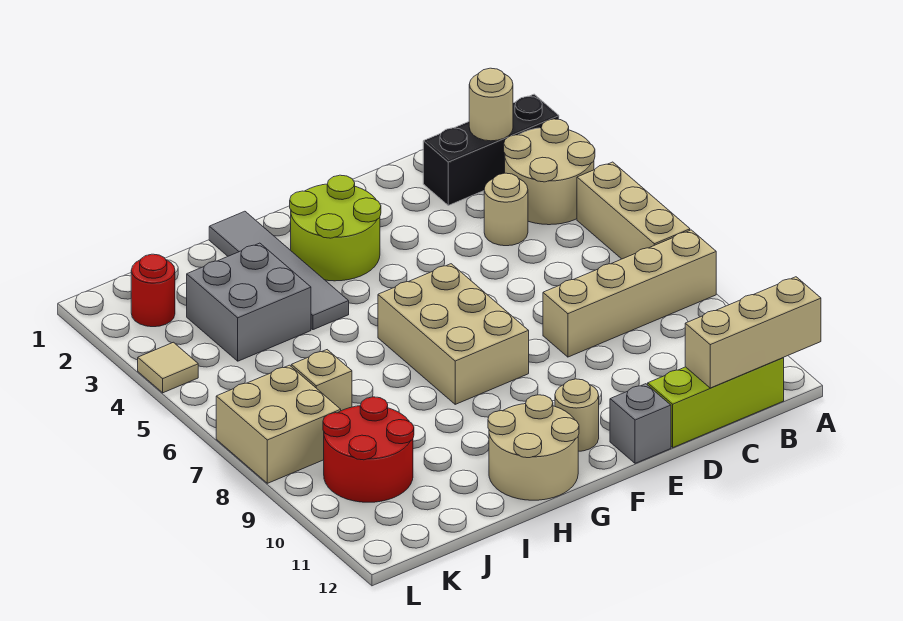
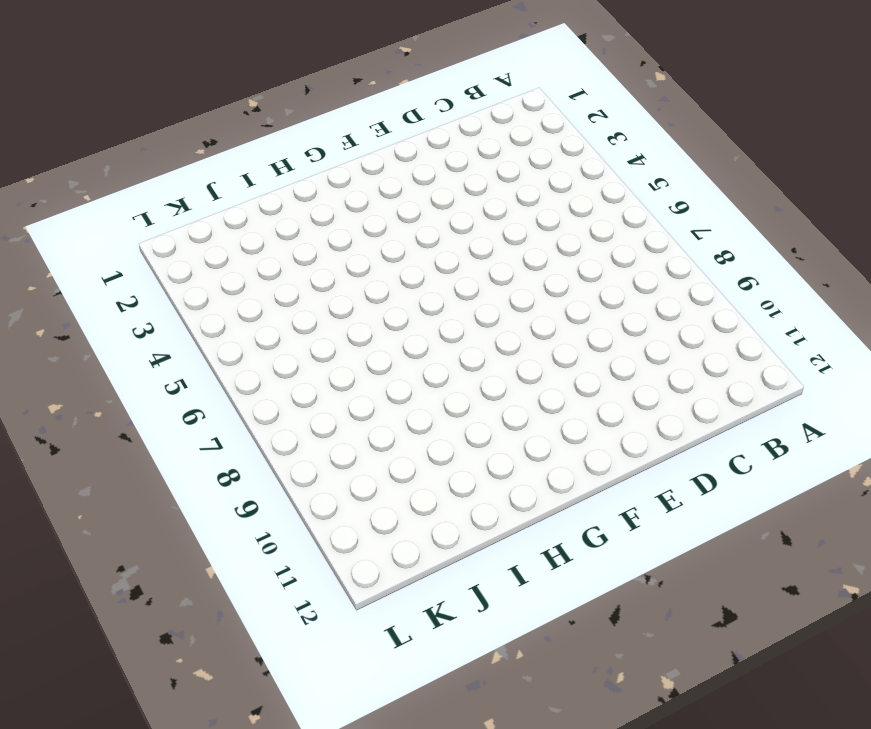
none -> black brick A2:C2 level 1
none -> tan round brick A3:B4 level 1
none -> tan brick A5:A7 level 1

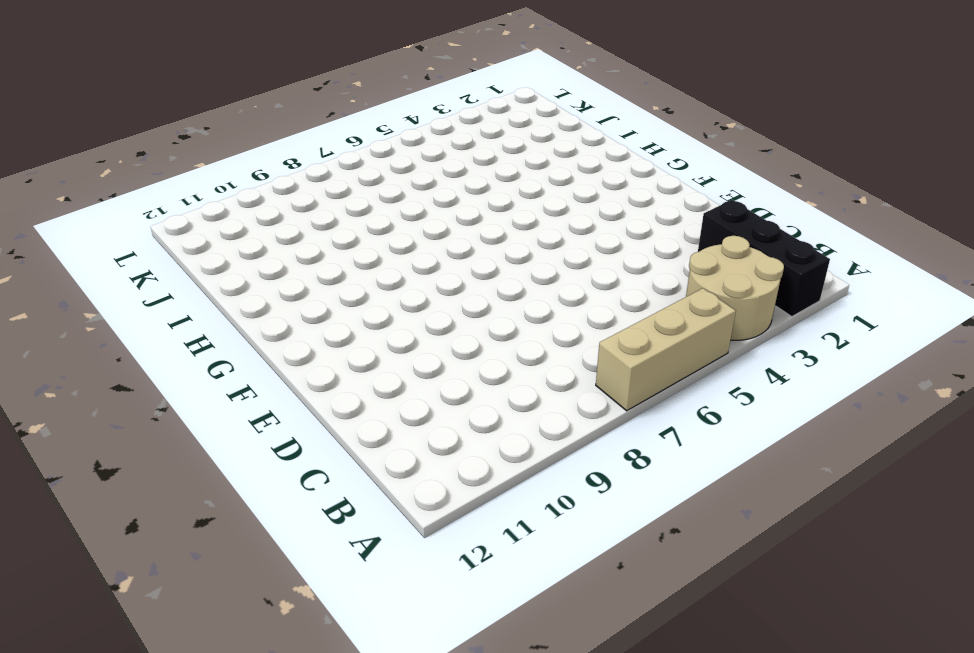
none -> tan brick A8:D8 level 1
none -> lime brick B12:D12 level 1
none -> tan round brick C4 level 1

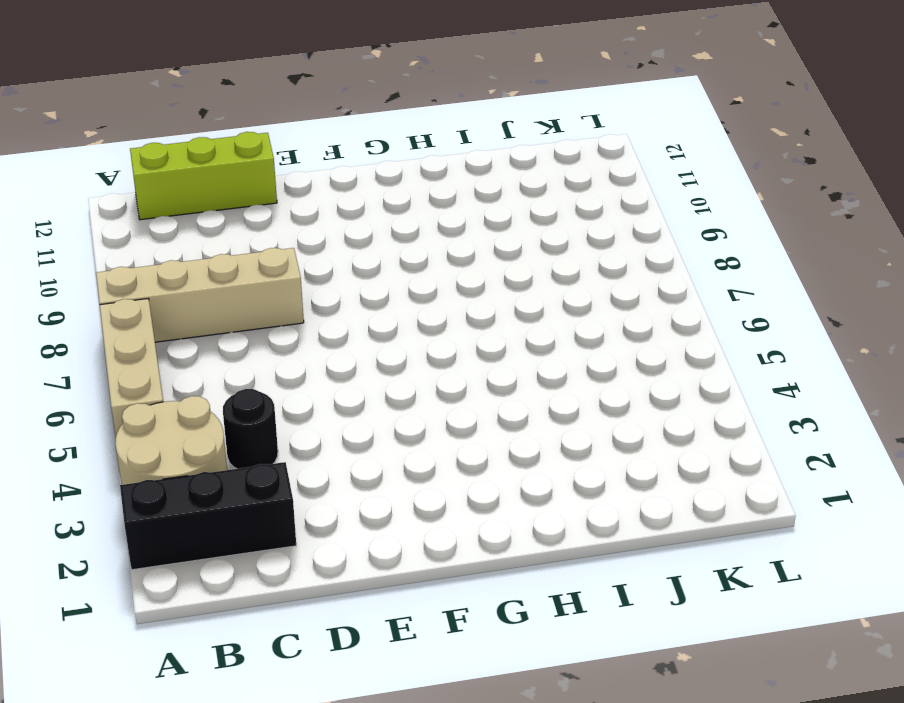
black round brick C4 level 1 -> tan round brick C4 level 1
none -> grey brick E12 level 1
none -> lime round brick F2:G3 level 1
none -> tan brick F6:G8 level 1

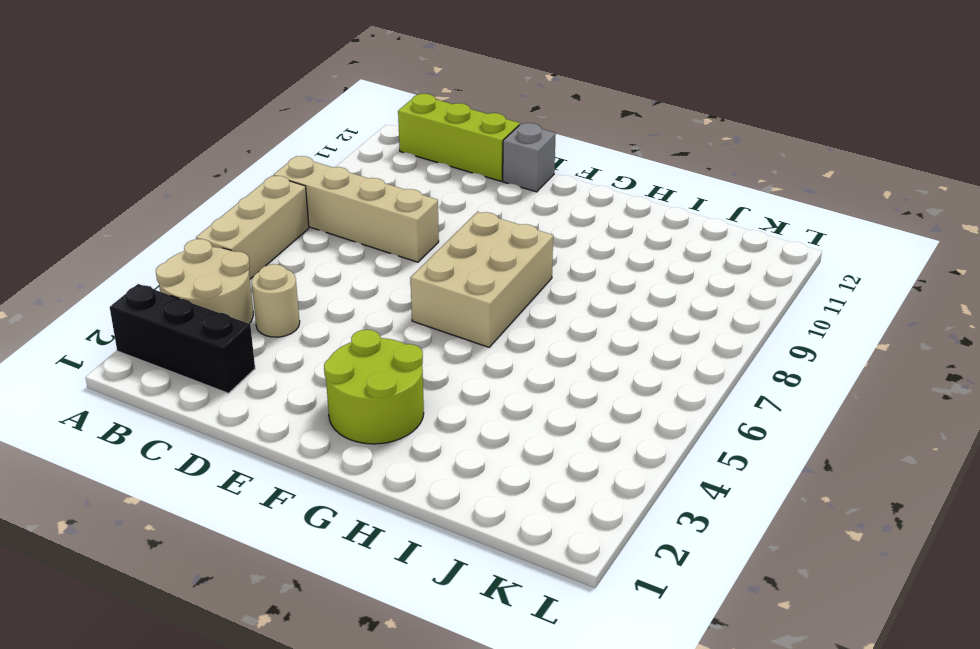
none -> tan round brick F11 level 1
none -> tan round brick G11:H12 level 1
none -> grey tile H1:H4 level 1

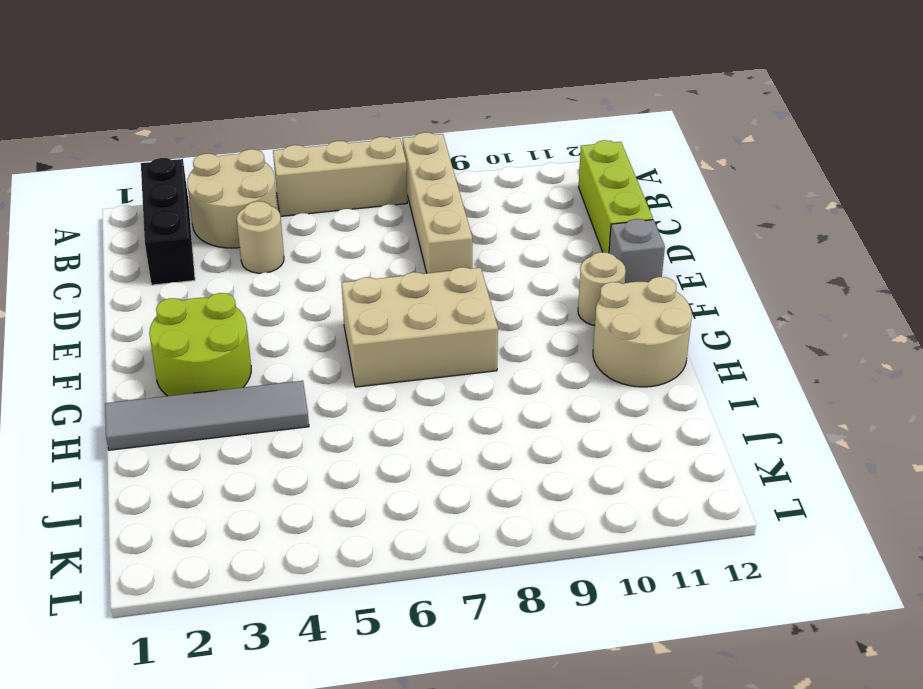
none -> grey brick I3:J4 level 1
none -> tan brick J7 level 1
none -> red round brick J9:K10 level 1

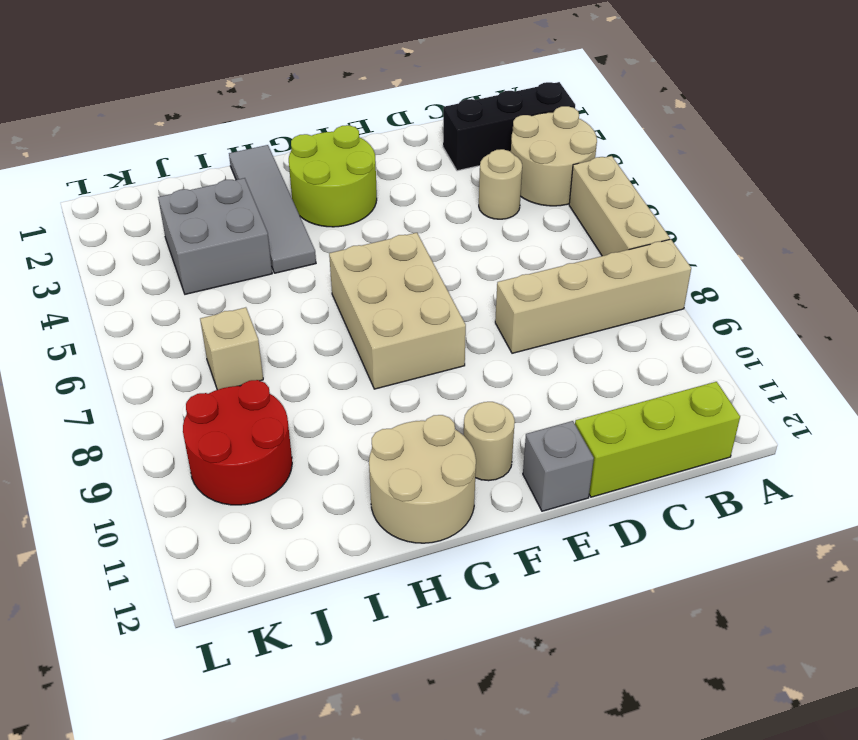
none -> red round brick K2 level 1
none -> tan brick K7:L8 level 1
none -> tan tile L4 level 1

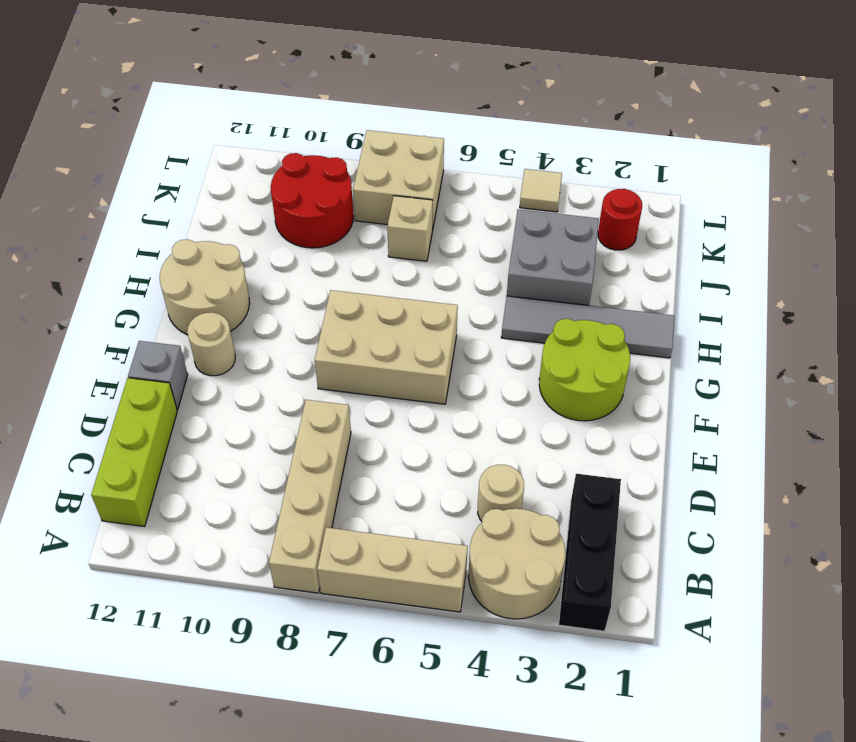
none -> tan brick A12:C12 level 2
none -> tan round brick B2 level 2

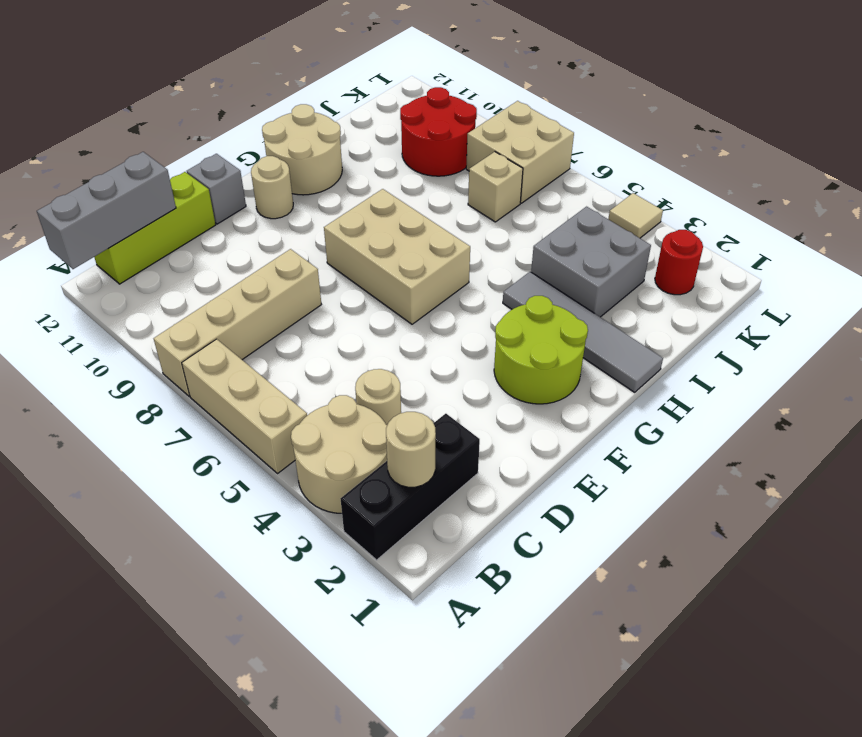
grey brick A12:C12 level 2 -> tan brick A12:C12 level 2

